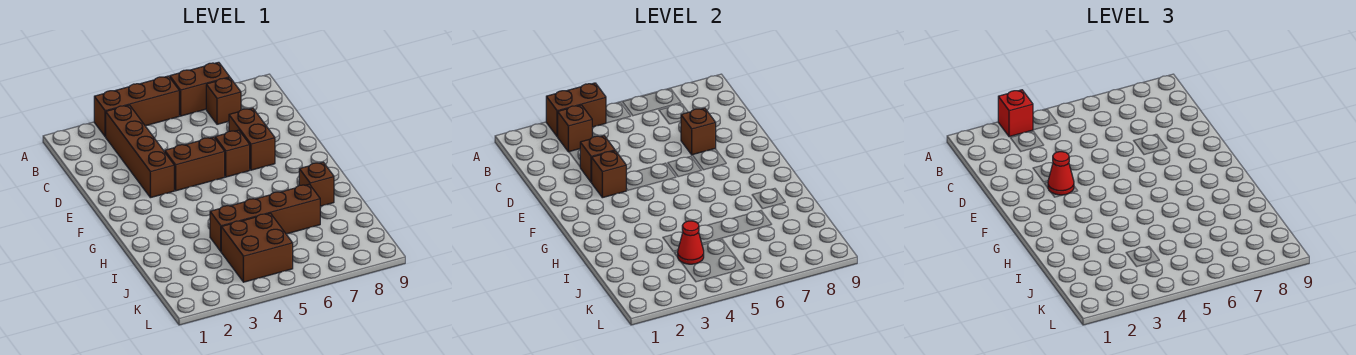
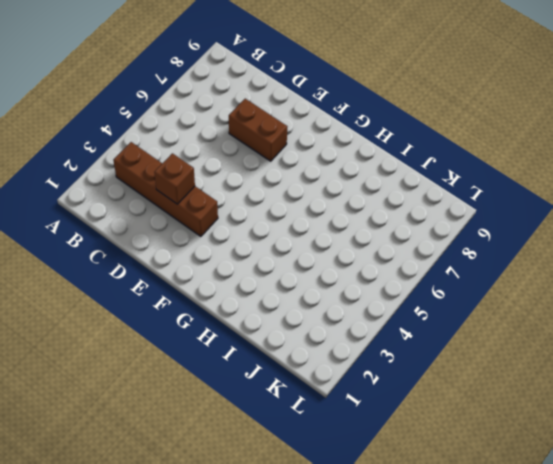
none -> brown brick A3:A5 level 1
none -> brown brick A6:A7 level 1
none -> brown brick B7 level 1

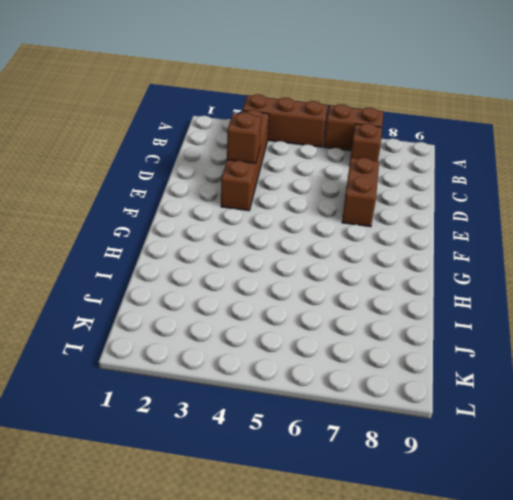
none -> brown brick E4:E5 level 1
none -> brown brick E6 level 1
none -> brown brick H8 level 1

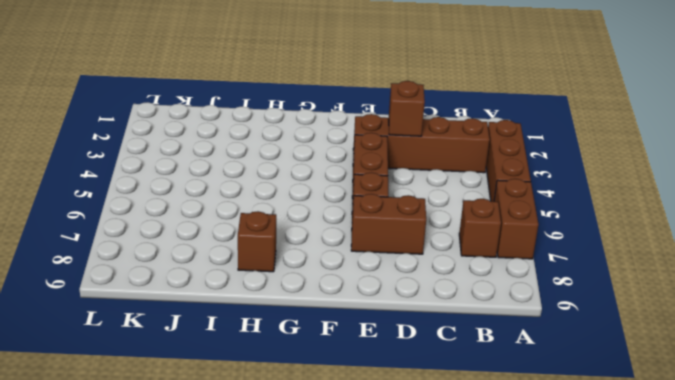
none -> brown brick I4:I7 level 1
none -> brown brick J4:K5 level 1
none -> brown brick A3:A4 level 2

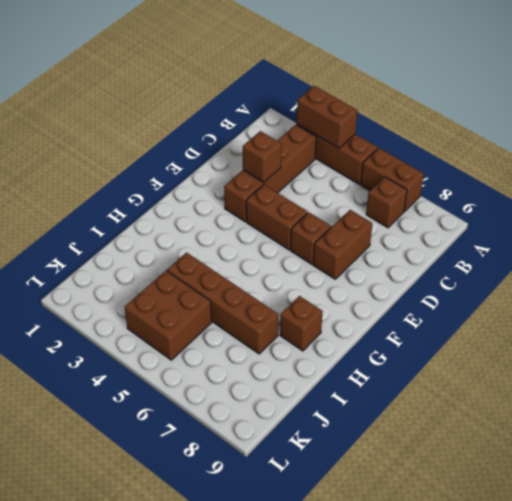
none -> brown brick B3 level 2
none -> brown brick D7 level 2
none -> brown brick E3 level 2

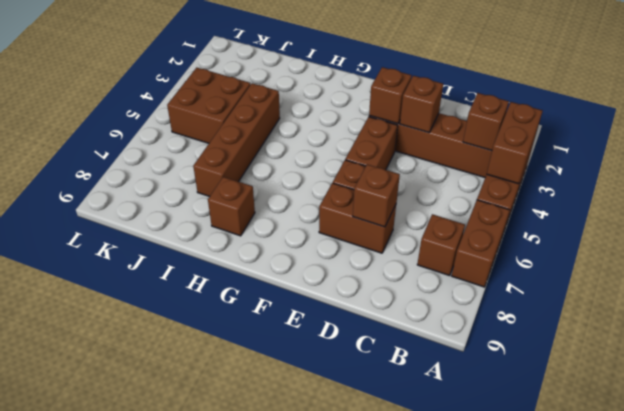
none -> red cone J4 level 2
none -> red brick A3 level 3
none -> red cone E3 level 3

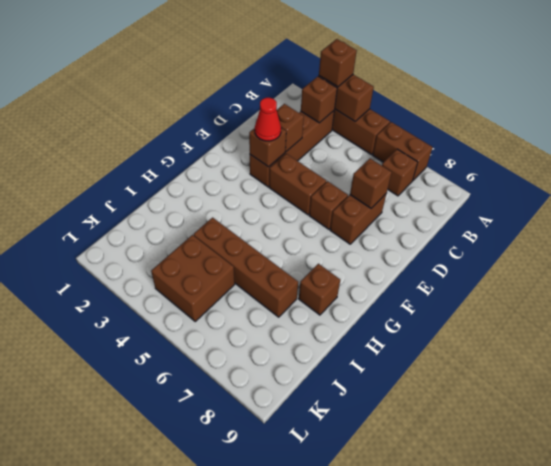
brown brick A3 level 3 -> red brick A3 level 3
none -> red cone J4 level 2

